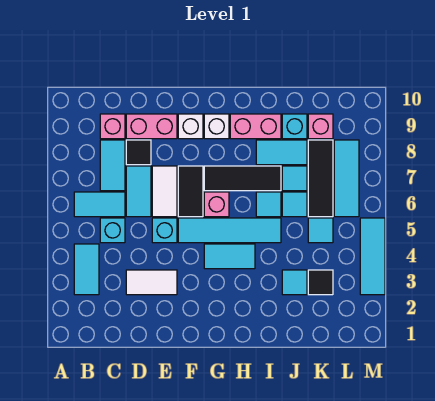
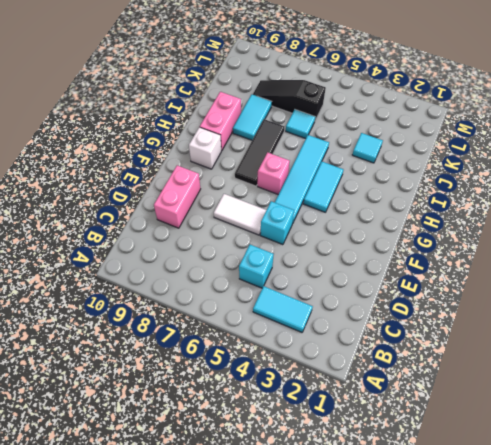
black slope K6:K8 level 1 top 6 -> black tile K6:K8 level 1
none -> cyan tile B6:C6 level 1
none -> cyan tile C7:C8 level 1
none -> pink brick C9 level 1
none -> white tile D3:E3 level 1

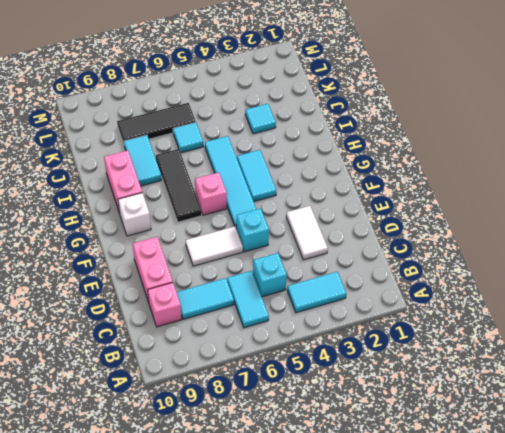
none -> cyan tile D6:D7 level 1
none -> black tile D8 level 1
none -> black tile F6:F7 level 1
none -> white brick F9 level 1

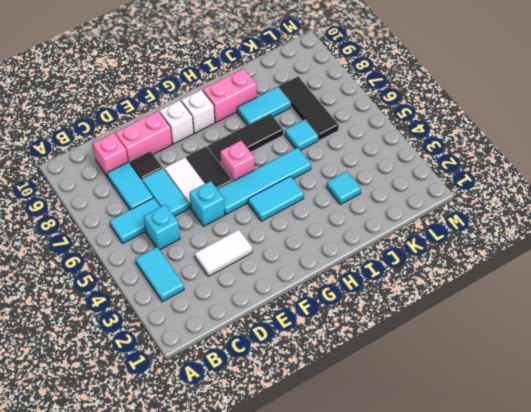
none -> cyan tile I6 level 1
none -> cyan tile J7 level 1
none -> cyan brick J9 level 1
none -> black tile K3 level 1

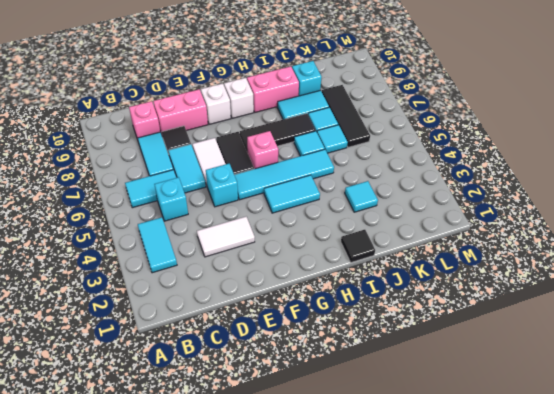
black tile I1 level 1 -> black tile K3 level 1
none -> cyan tile K5 level 1
none -> pink brick K9 level 1
none -> cyan tile L6:L8 level 1
none -> cyan tile M3:M5 level 1

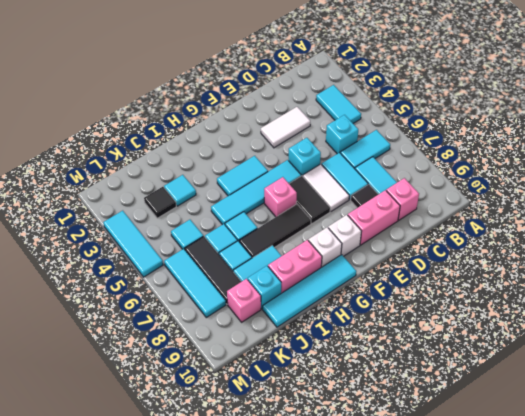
cyan tile G10:J10 level 1 -> none

